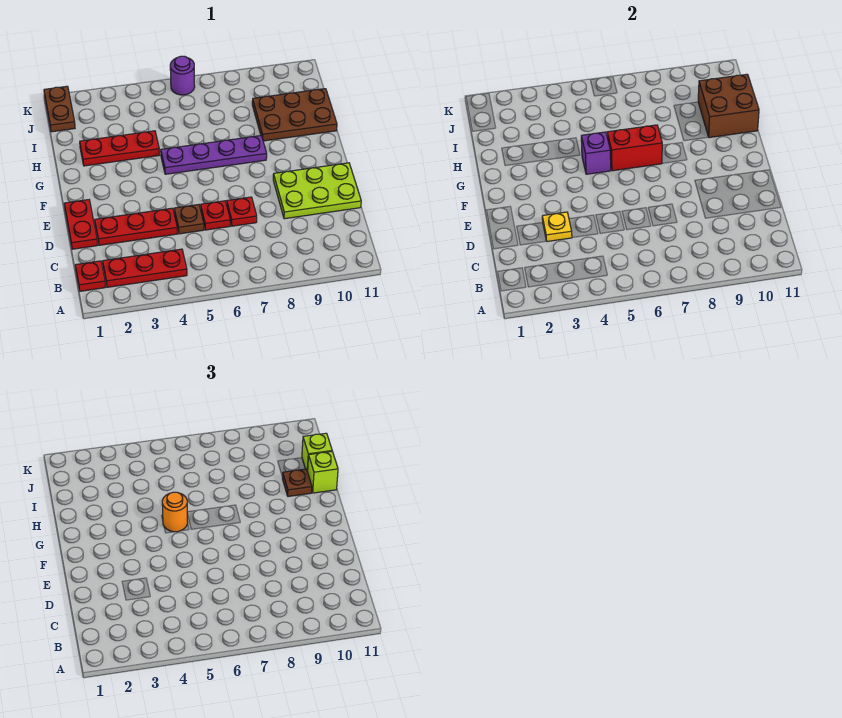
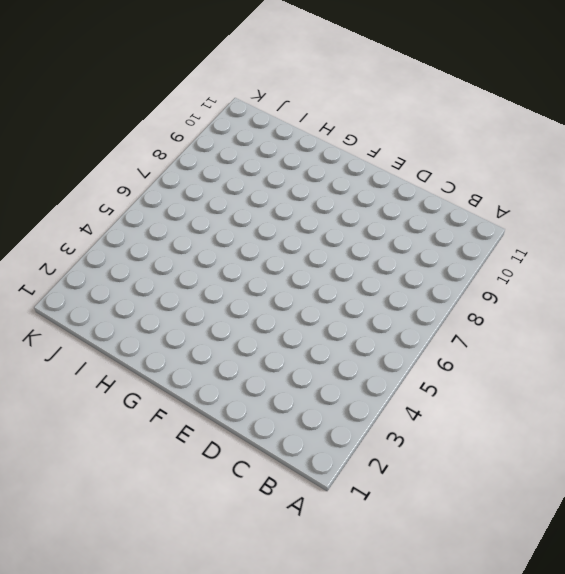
none -> red plate B1 level 1
none -> red plate B2:B4 level 1
none -> red plate D1:E1 level 1

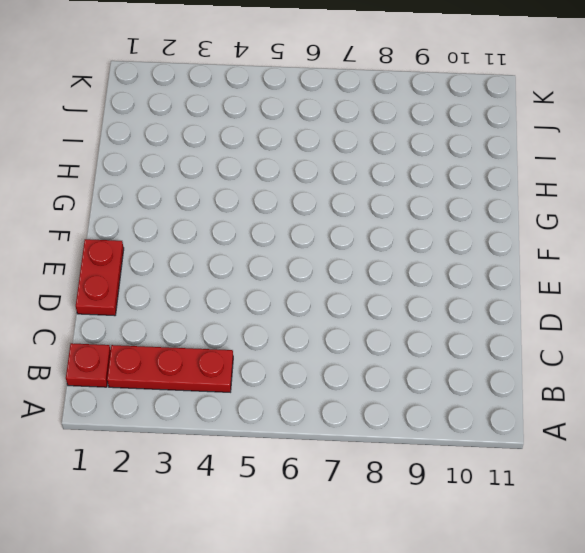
none -> red plate D2:D4 level 1
none -> brown plate D5 level 1
none -> red plate D6 level 1

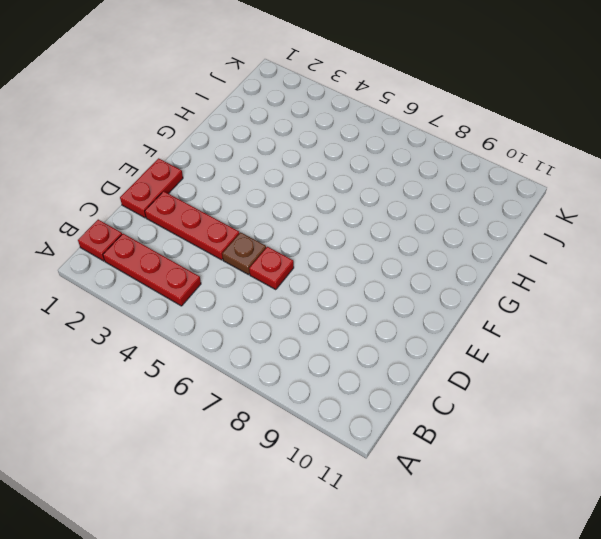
none -> red plate D7 level 1
none -> lime plate D9:E11 level 1
none -> purple plate G5:G8 level 1

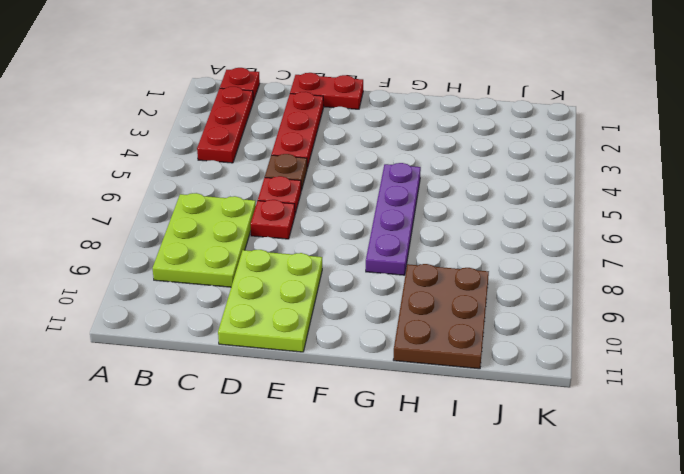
lime plate B7:C9 level 1 -> none
none -> red plate H2:H4 level 1
none -> brown plate J1:K1 level 1
none -> purple round brick K6 level 1

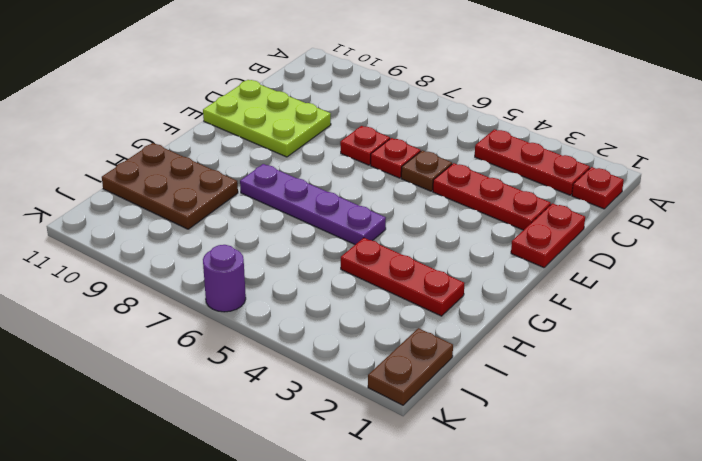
none -> yellow plate D3 level 2
none -> purple brick G5 level 2
none -> red brick G6:G7 level 2

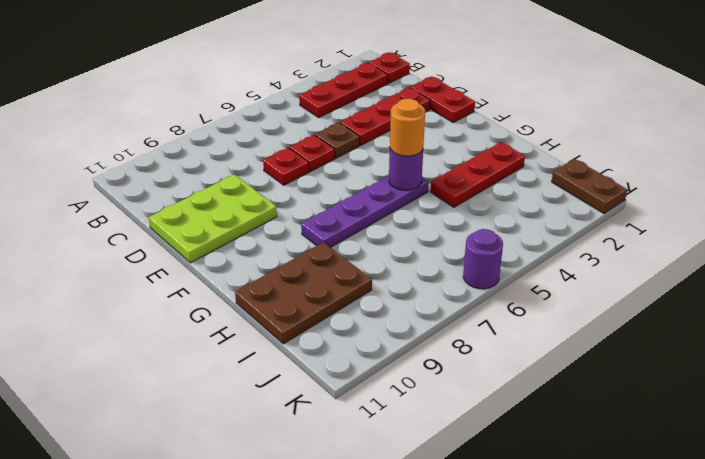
purple round brick G5 level 2 -> purple brick G5 level 2
none -> yellow plate D3 level 2
none -> red brick G6:G7 level 2
none -> brown brick H10:I11 level 2

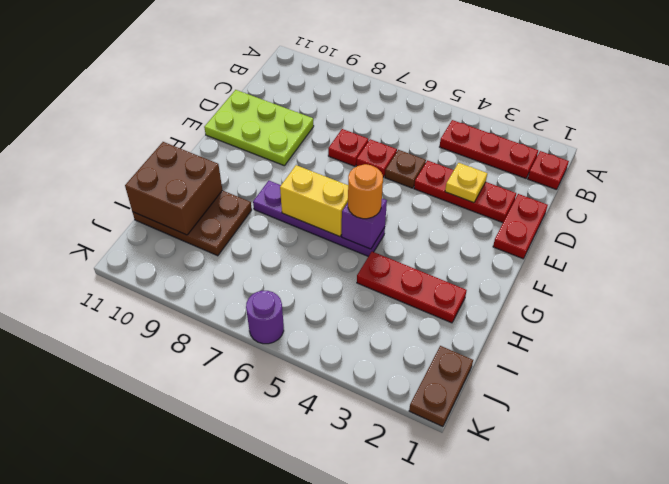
yellow brick G6:G7 level 2 -> red brick G6:G7 level 2
none -> brown plate H10 level 3
none -> lime brick H11 level 3
none -> lime brick I11 level 3

